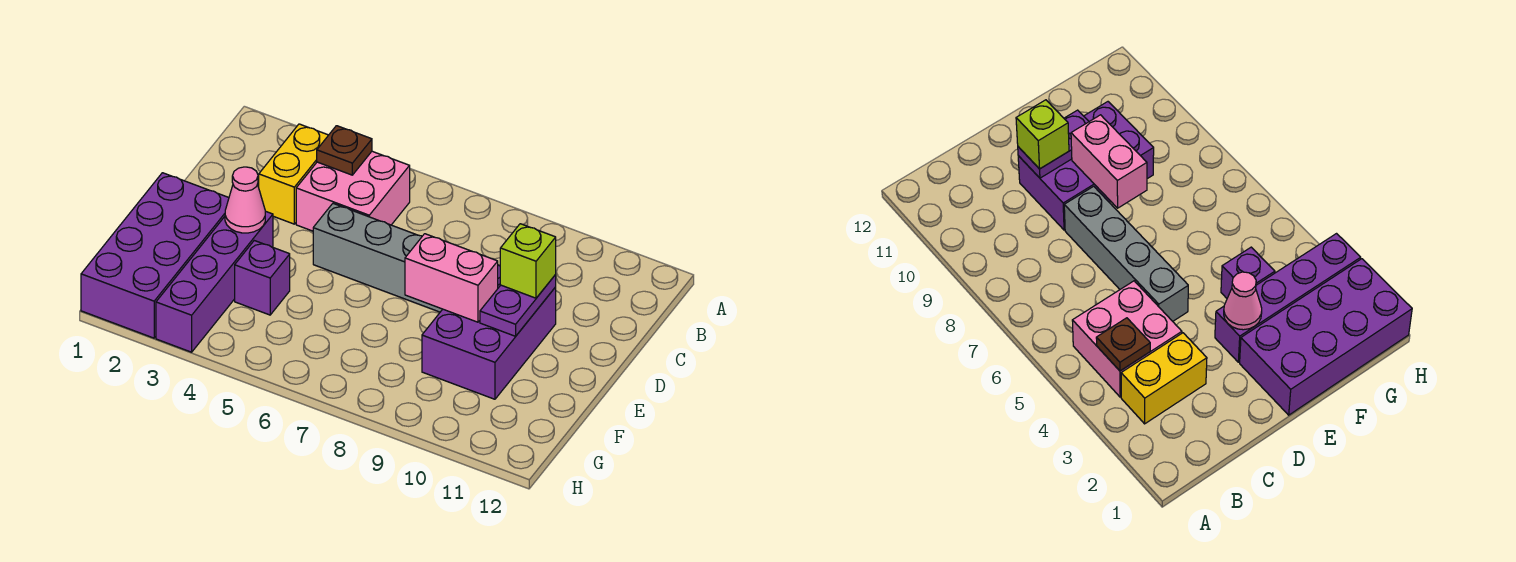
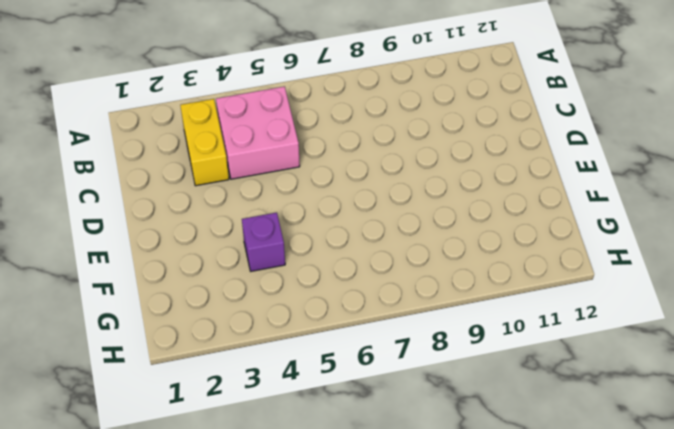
none -> grey brick D5:D8 level 1
none -> purple brick D9:F10 level 1
none -> purple brick E1:H2 level 1

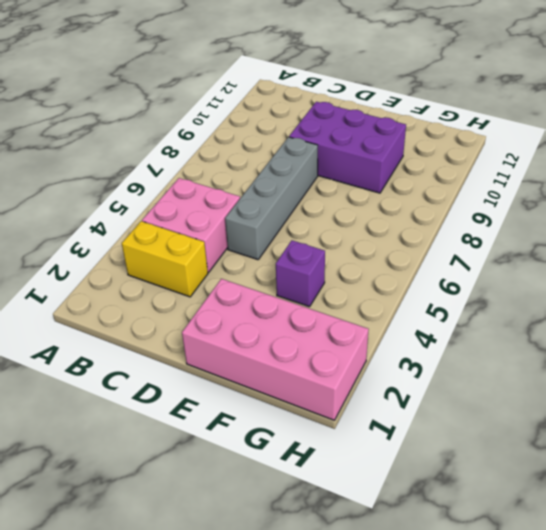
pink brick E1:H2 level 1 -> purple brick E1:H2 level 1
none -> purple brick E3:H3 level 1
none -> brown plate B4 level 2
none -> purple plate D10:E10 level 2

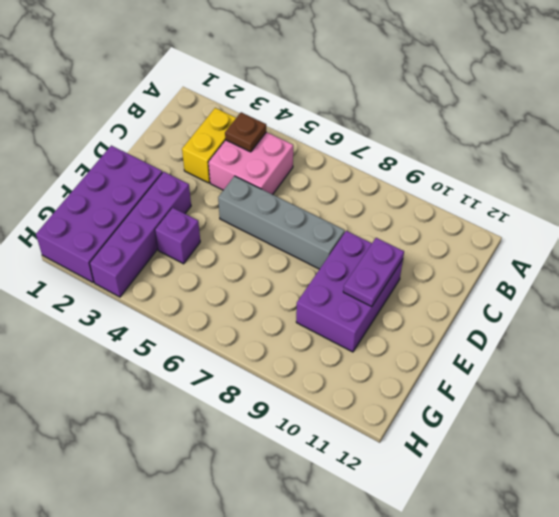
none -> pink cone E3 level 2
none -> pink brick E8:E9 level 2
none -> lime brick D10 level 3

